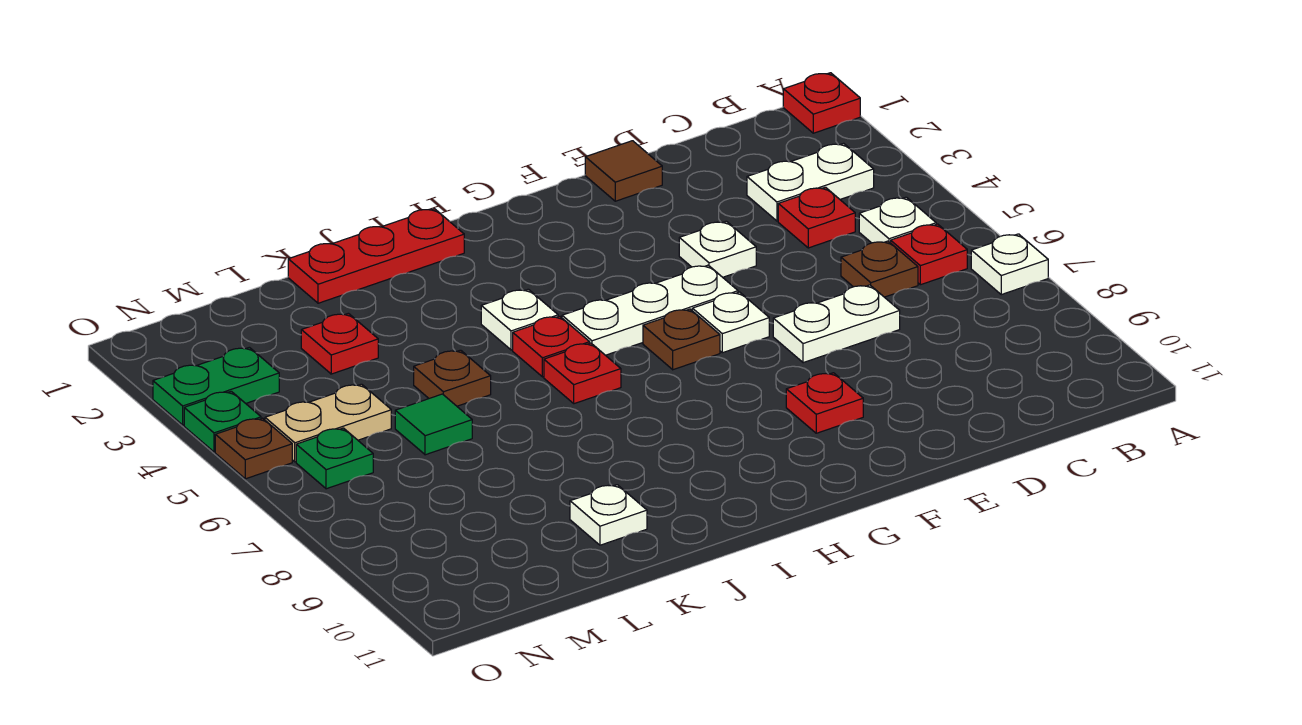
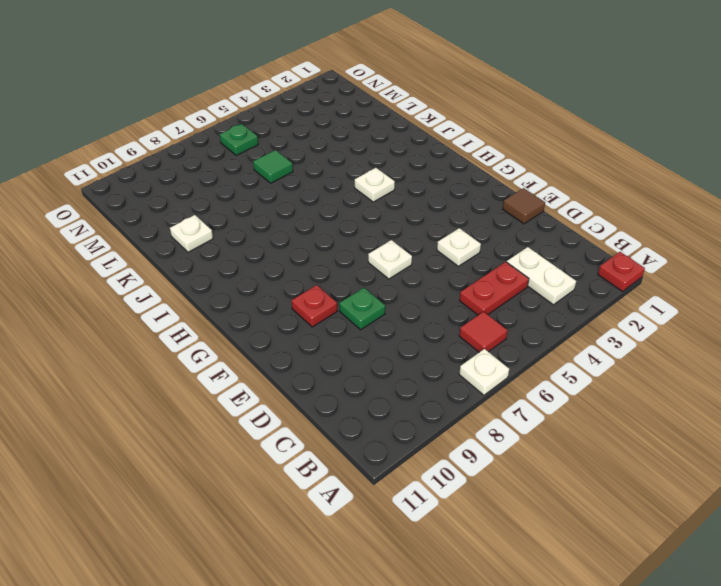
red tile B6 level 1 -> red plate B6 level 1
red plate C4:C5 level 1 -> red plate C4 level 1
green plate E8 level 1 -> green plate O4 level 1
none -> white plate B5 level 1
none -> brown plate C6 level 1
none -> white plate D7:E7 level 1

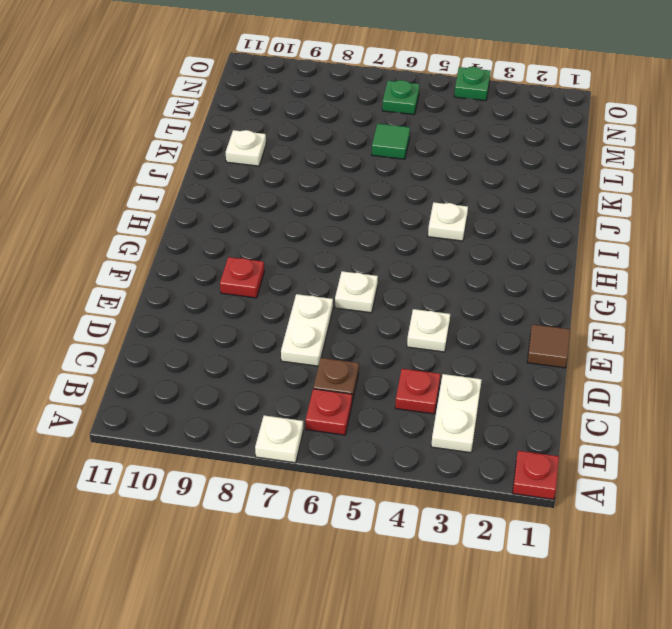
none -> white plate B5 level 1
none -> white plate F5:H5 level 1
none -> brown plate G6 level 1

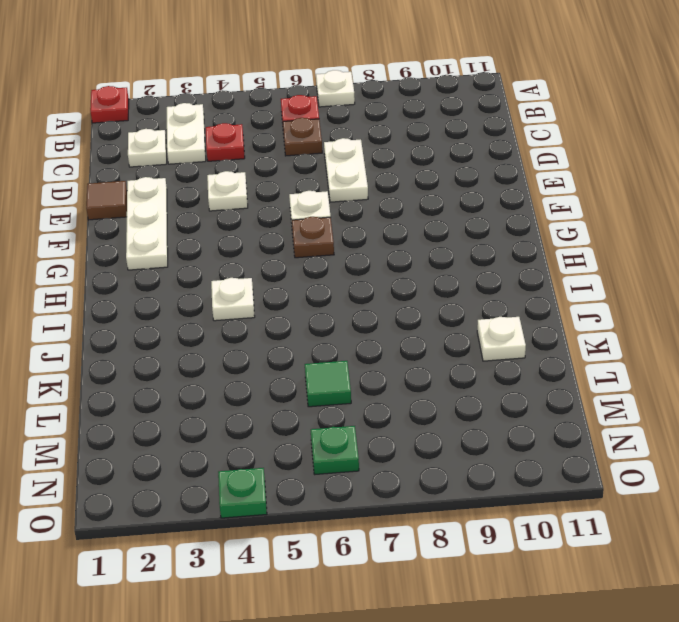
white plate C2 level 1 -> white plate B5 level 1
white plate E2:G2 level 1 -> white plate F5:H5 level 1
none -> red plate F9 level 1
none -> red plate I1:K1 level 1
none -> red plate I5 level 1

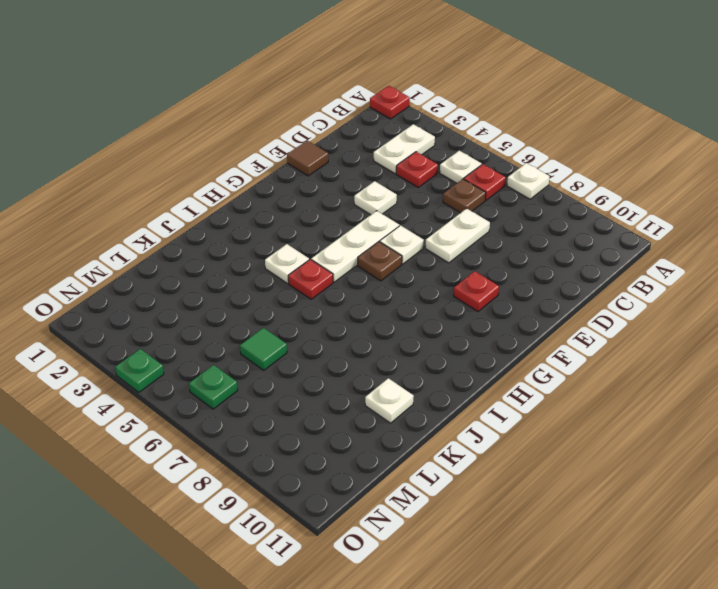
none -> red plate I1:K1 level 1
none -> red plate I6 level 1
none -> brown plate K5 level 1

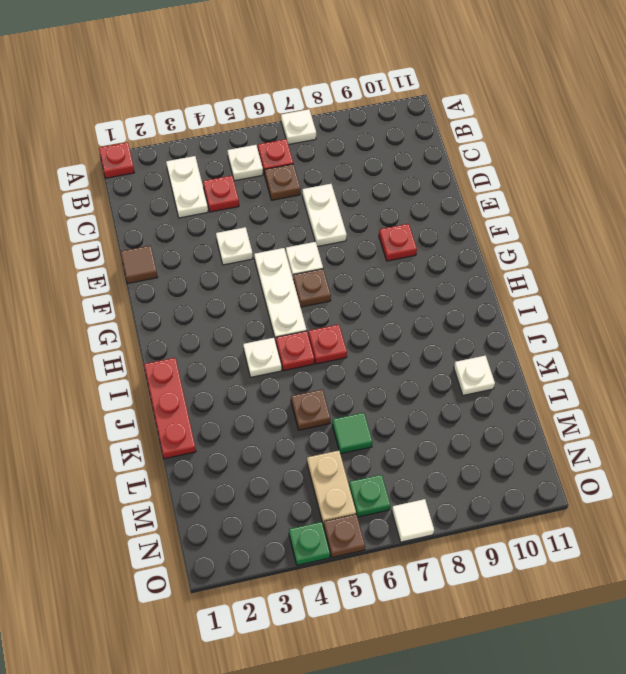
white tile O7 level 1 -> none
none -> red plate L3 level 1
none -> green plate N3:O3 level 1

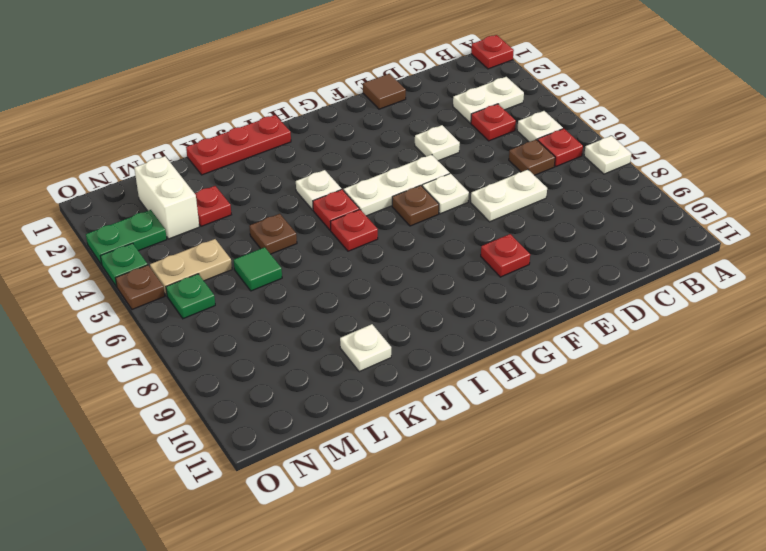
white brick M2:M3 level 1 -> none

